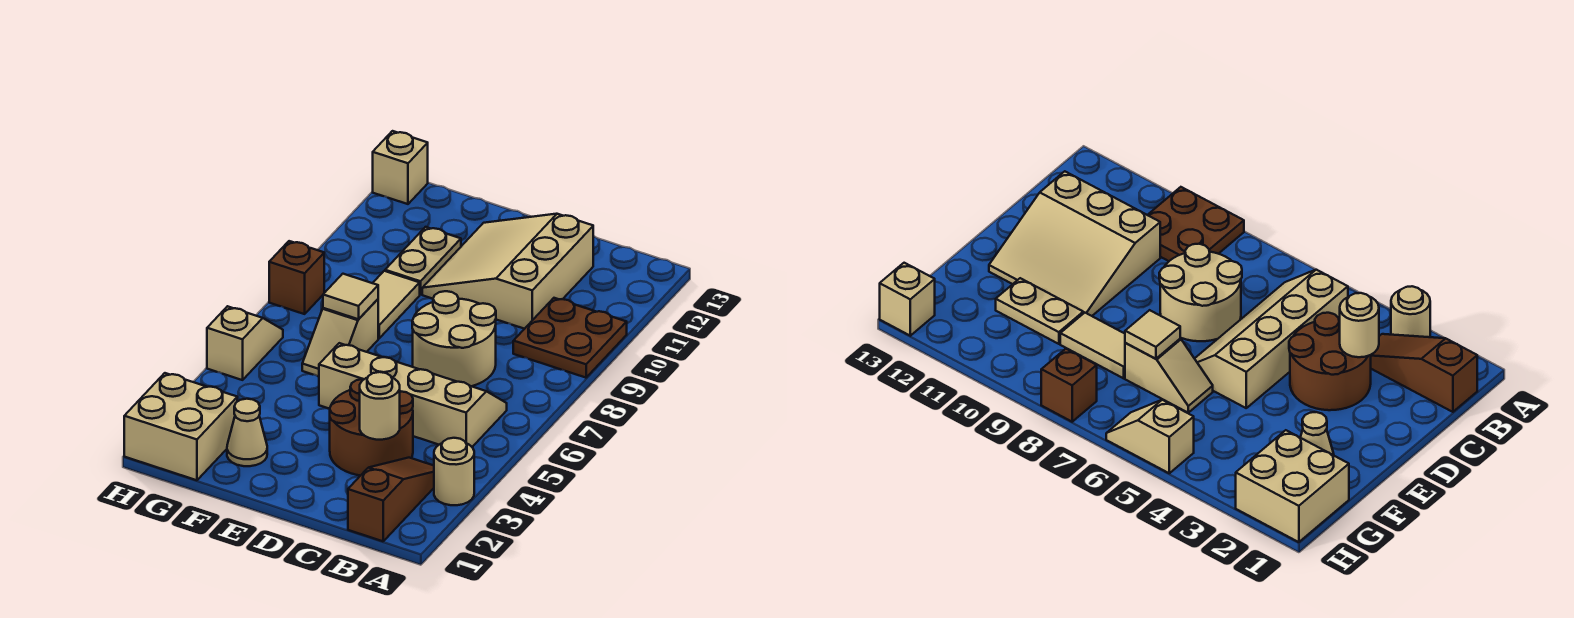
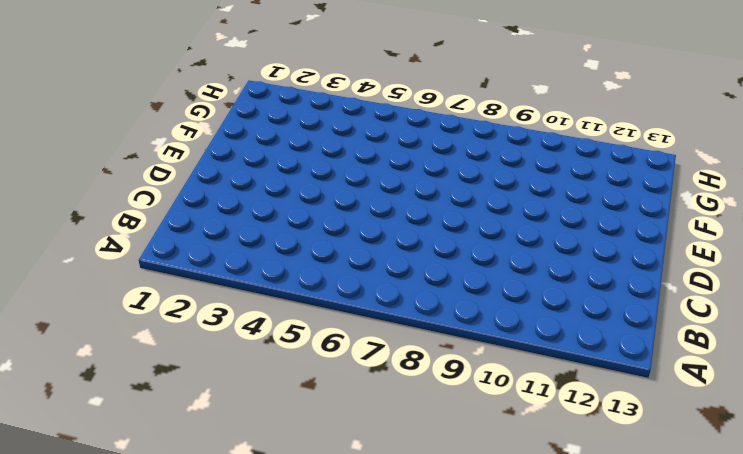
none -> tan round brick A3 level 1
none -> brown plate A9:B10 level 1
none -> brown slope B1:B3 level 1 top 1

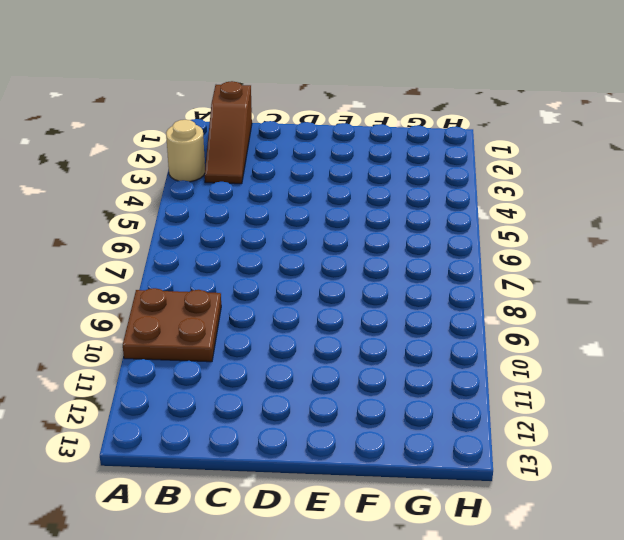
none -> tan slope B5:E6 level 1 top 5
none -> brown round brick C3:D4 level 1
none -> tan round brick C7:D8 level 1

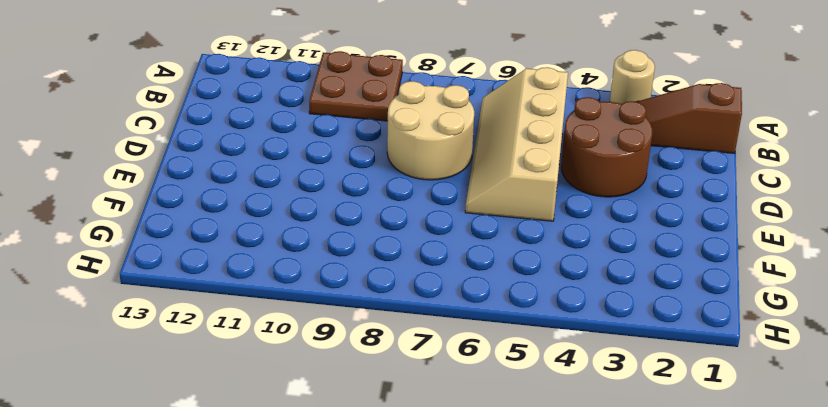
none -> tan slope C10:E12 level 1 top C
none -> tan cone F2 level 1
none -> tan slope F6:F7 level 1 top 7

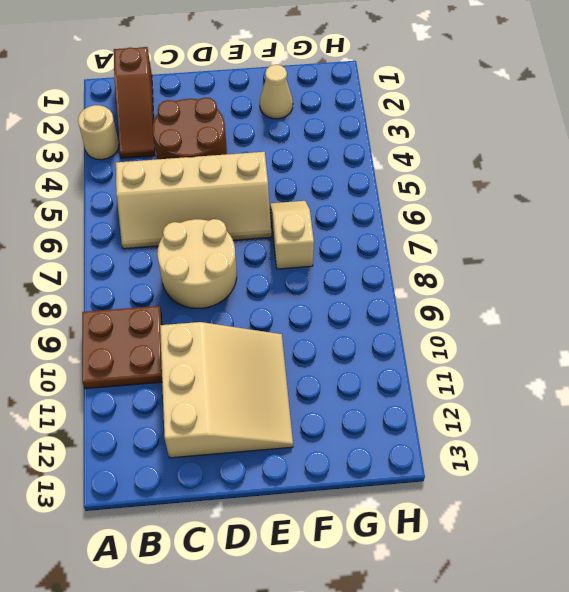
none -> tan tile F8:F9 level 1
none -> tan plate F10:F11 level 1
none -> tan brick G1:H2 level 1

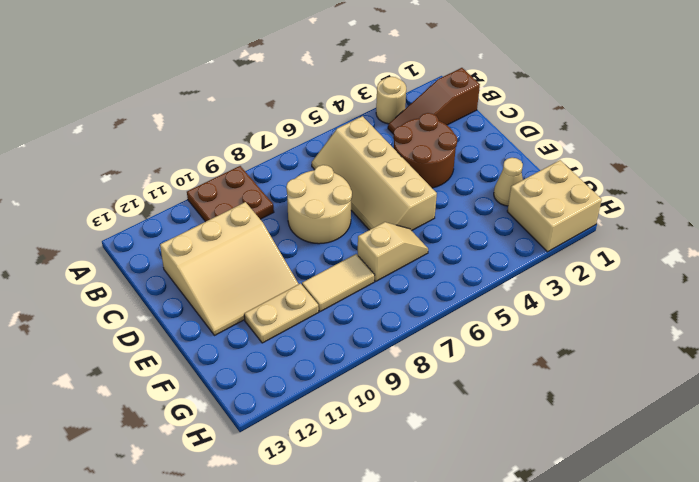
none -> tan slope H5:H6 level 1 top 5
none -> brown brick H8 level 1
none -> tan brick H13 level 1

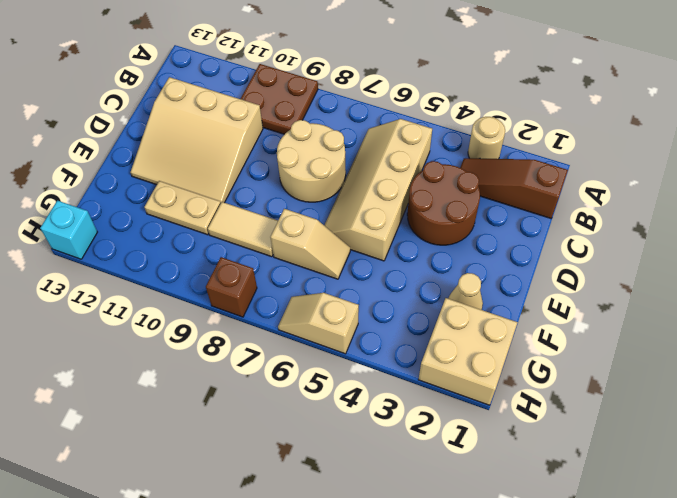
cyan brick H13 level 1 -> tan brick H13 level 1
none -> tan round brick C3 level 2
none -> tan tile F7 level 2

